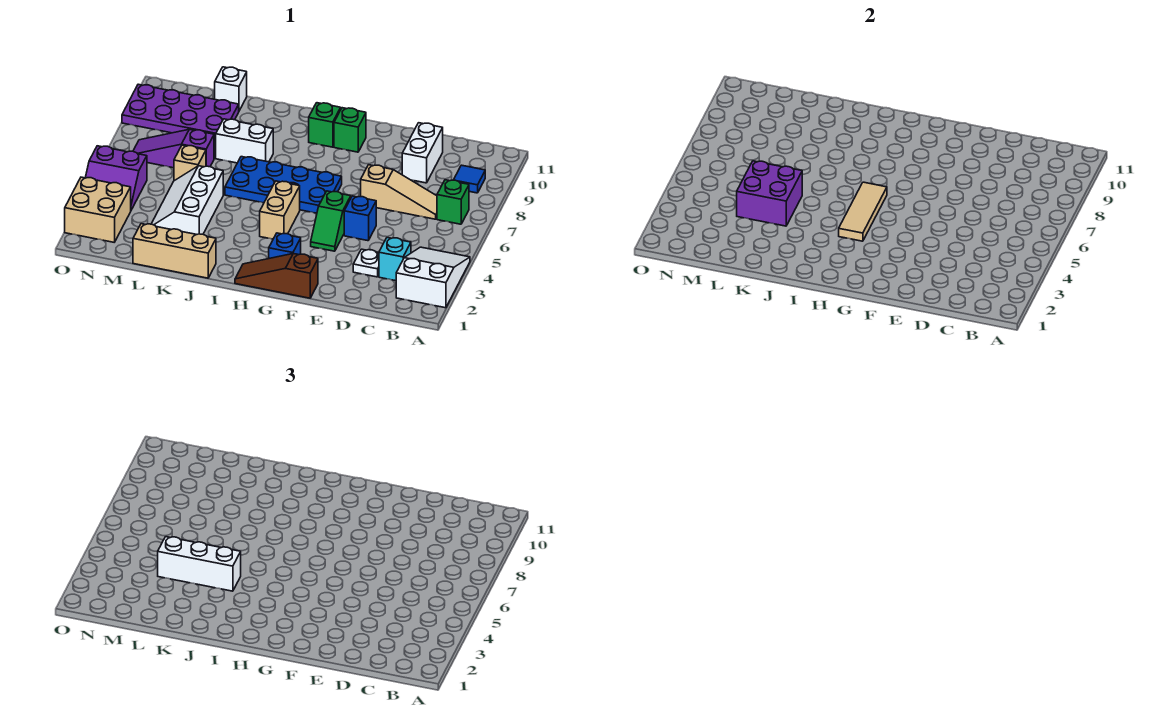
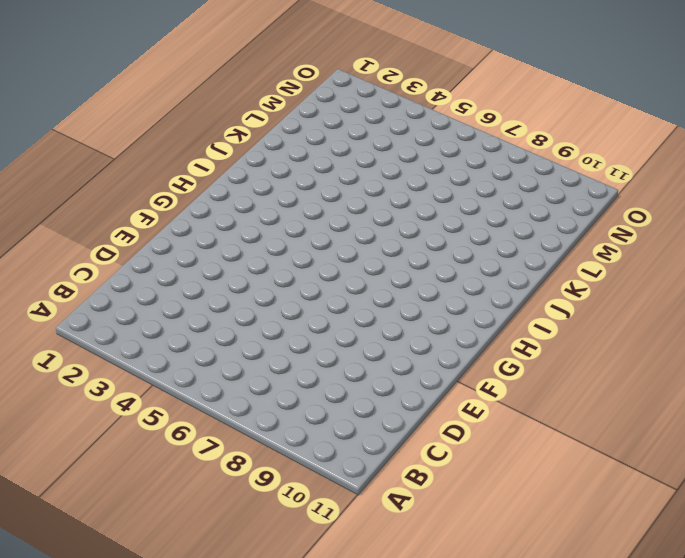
none -> white slope A2:B4 level 1 top 2
none -> green brick B7 level 1
none -> blue tile B9 level 1

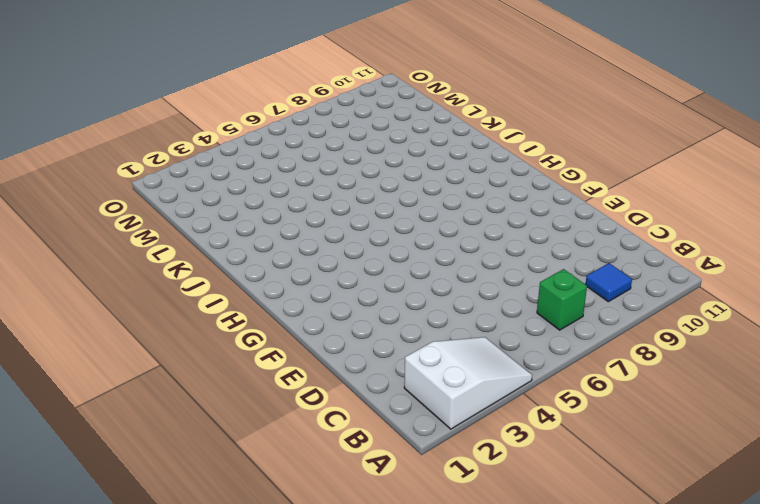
none -> cyan brick C3 level 1
none -> tan slope C7:E7 level 1 top E
none -> white plate D3 level 1

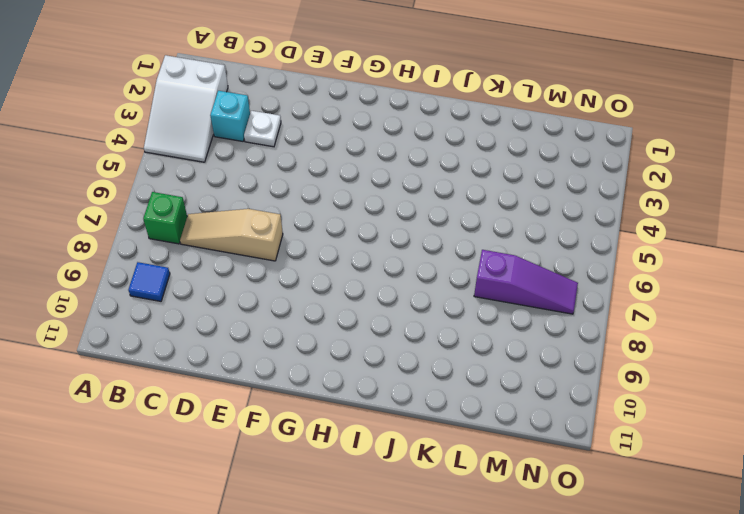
none -> white brick D9:D10 level 1
none -> blue brick E5 level 1
none -> brown slope F1:H1 level 1 top F

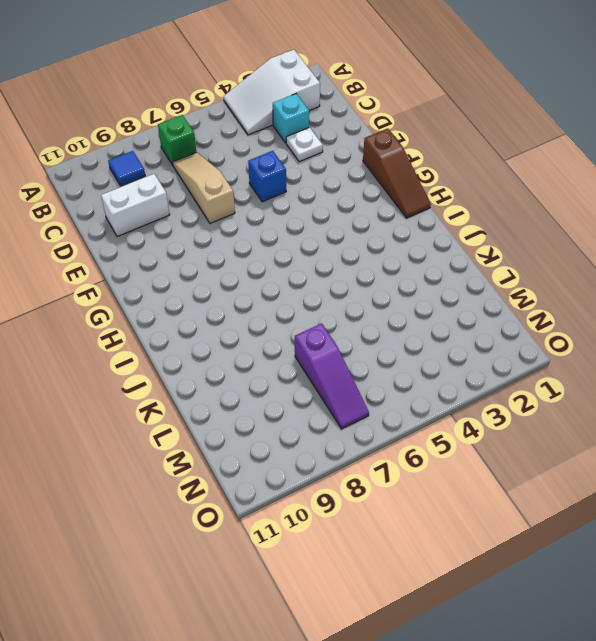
none -> green slope F4:F5 level 1 top 5
none -> blue brick G2 level 1
none -> blue plate G6:J7 level 1

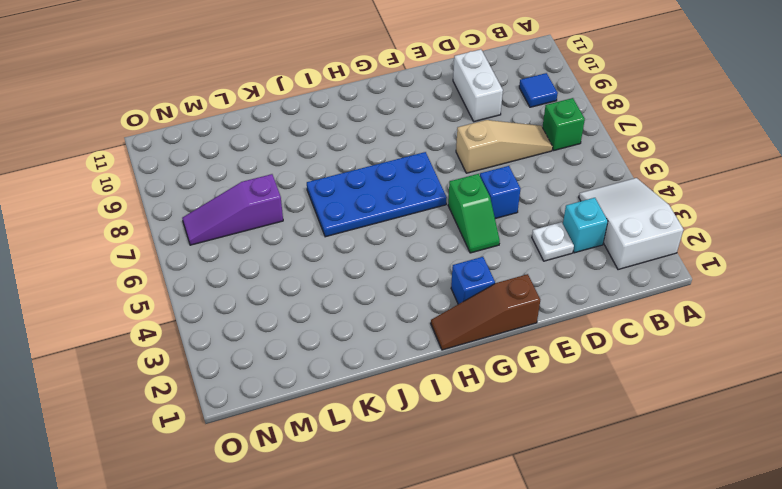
none -> green brick G10 level 1
none -> tan brick H4:H5 level 1
none -> green brick H10 level 1

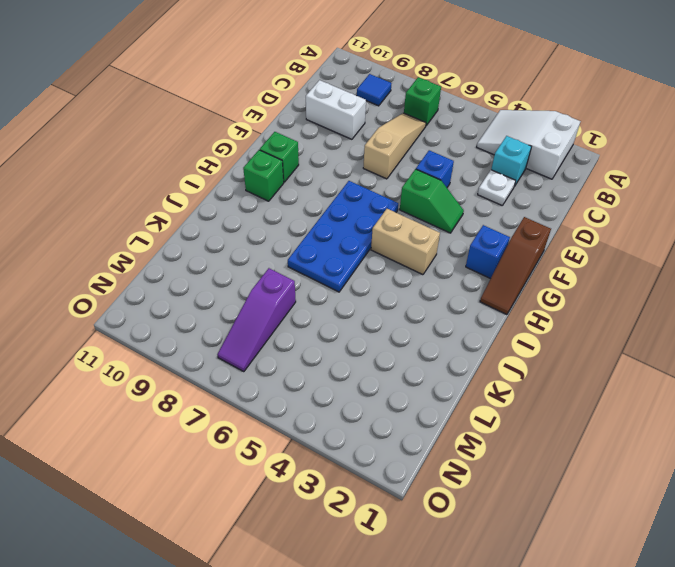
none -> tan brick J1:L1 level 1
none -> white brick J8:K8 level 1
none -> white slope K3:L5 level 1 top K

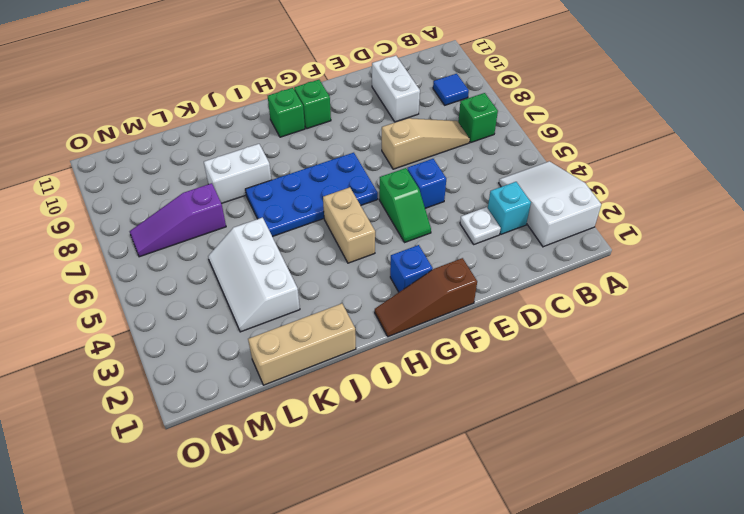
none -> tan brick L6 level 1
none -> purple plate L9:O10 level 1
none -> white brick L11 level 1

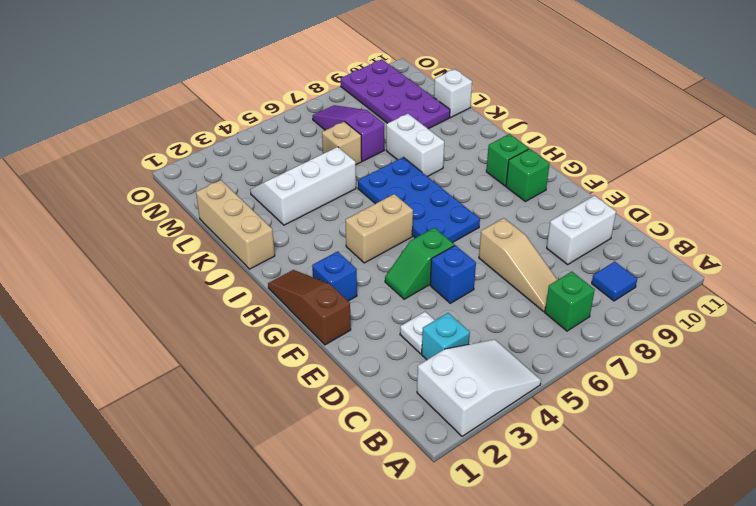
none -> tan brick N2:O3 level 1
none -> purple slope N4:O5 level 1 top 5
none -> tan tile H4:H6 level 2

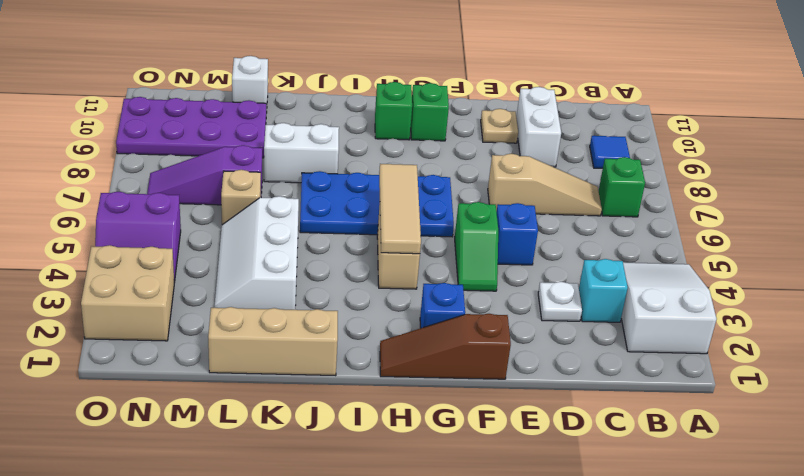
tan plate E10 level 1 -> none
none -> purple brick K4:L5 level 2
none -> white brick J4:L4 level 3

